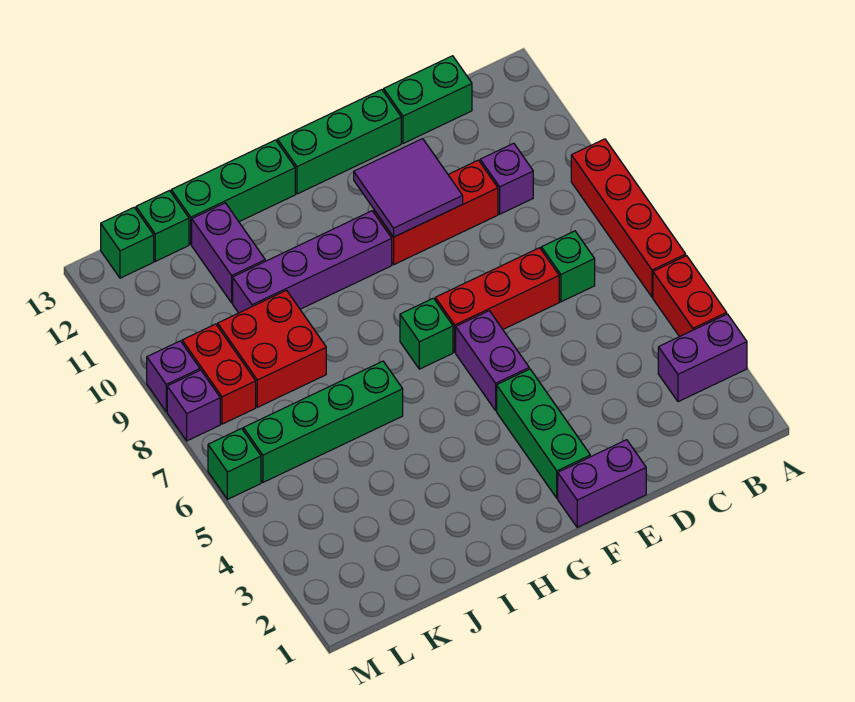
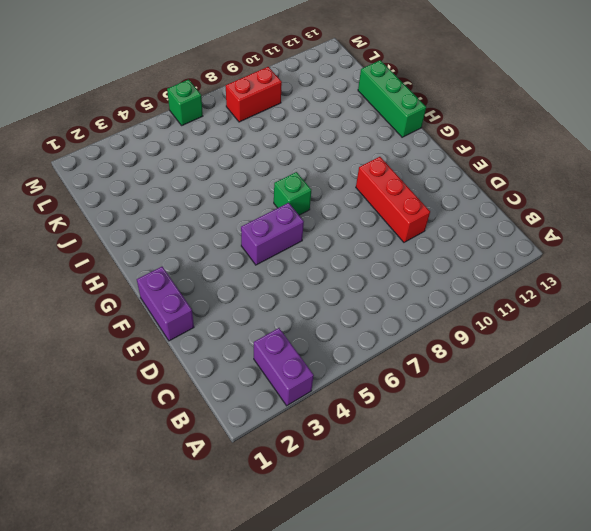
none -> red brick A4:A5 level 1
none -> red brick A6:A9 level 1
none -> green brick C7 level 1

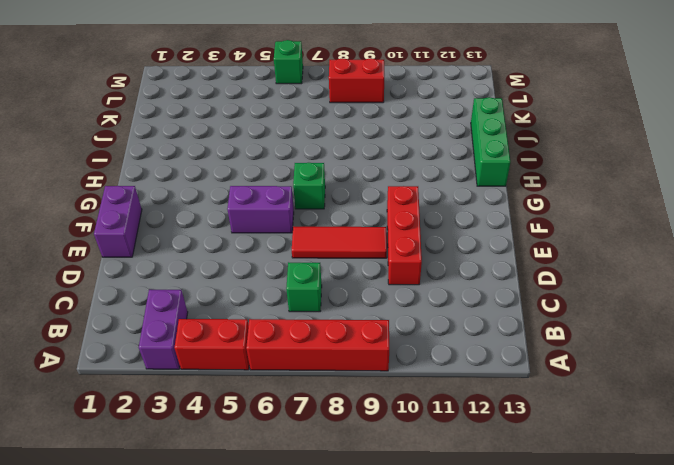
red tile E7:E9 level 1 -> red brick D7:F7 level 1
none -> purple brick C10 level 1
none -> green brick C13:D13 level 1
none -> green brick E13:G13 level 1

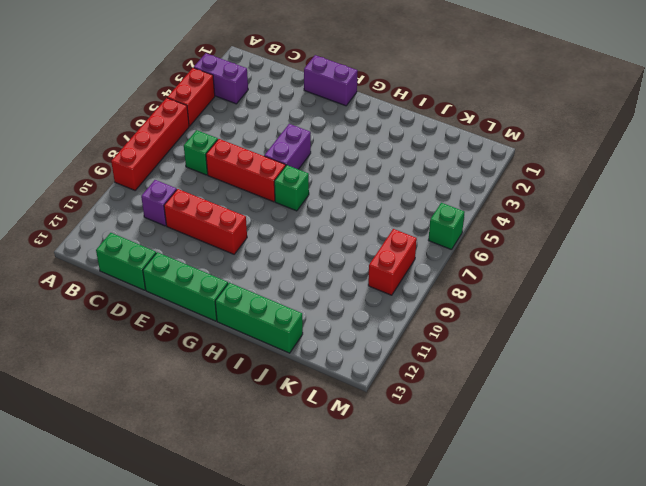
none -> green brick F2:F4 level 1
none -> purple brick G10:J10 level 1
none -> green brick I6:L6 level 1

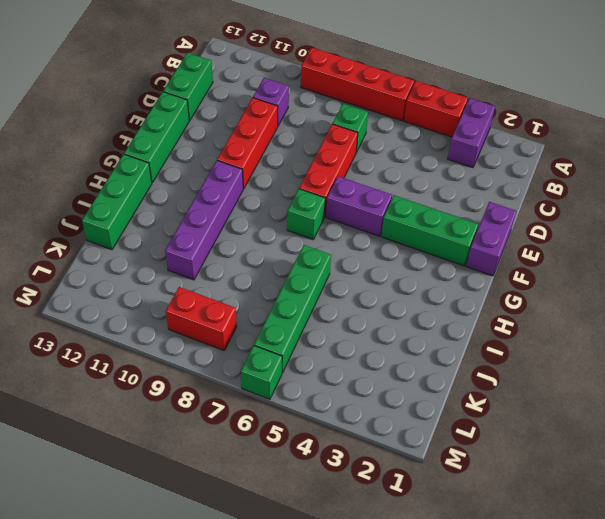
none -> red brick J8:K9 level 1
none -> purple brick J11:J12 level 1
none -> green brick K13 level 1

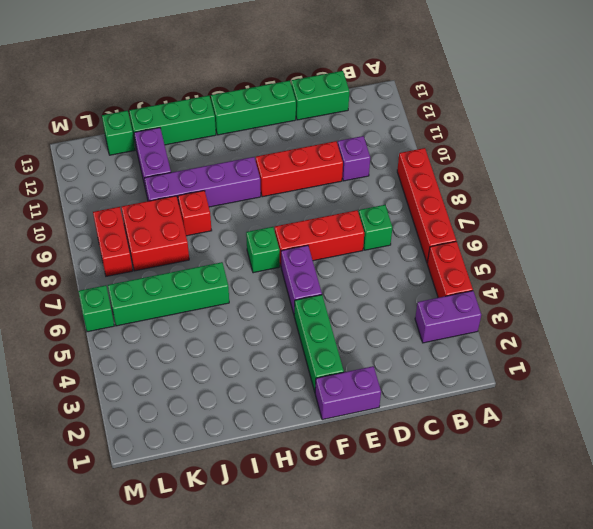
red brick I9 level 1 -> none
none -> green brick L13 level 1
none -> purple brick M8 level 1
none -> purple brick M9 level 1

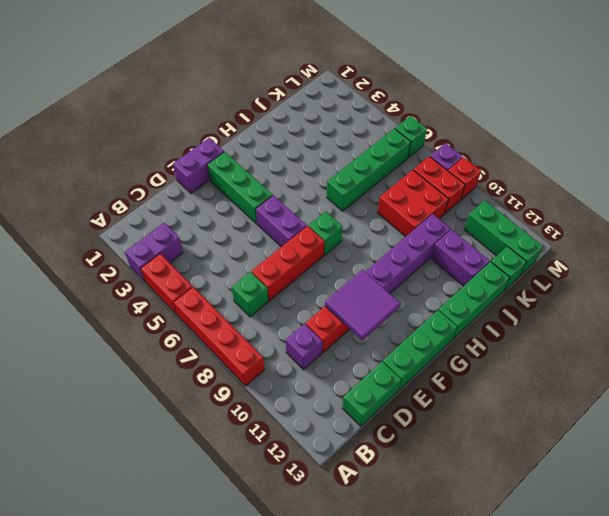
green brick L11:L13 level 1 -> green brick L13 level 1
red brick M9 level 1 -> purple brick M9 level 1

